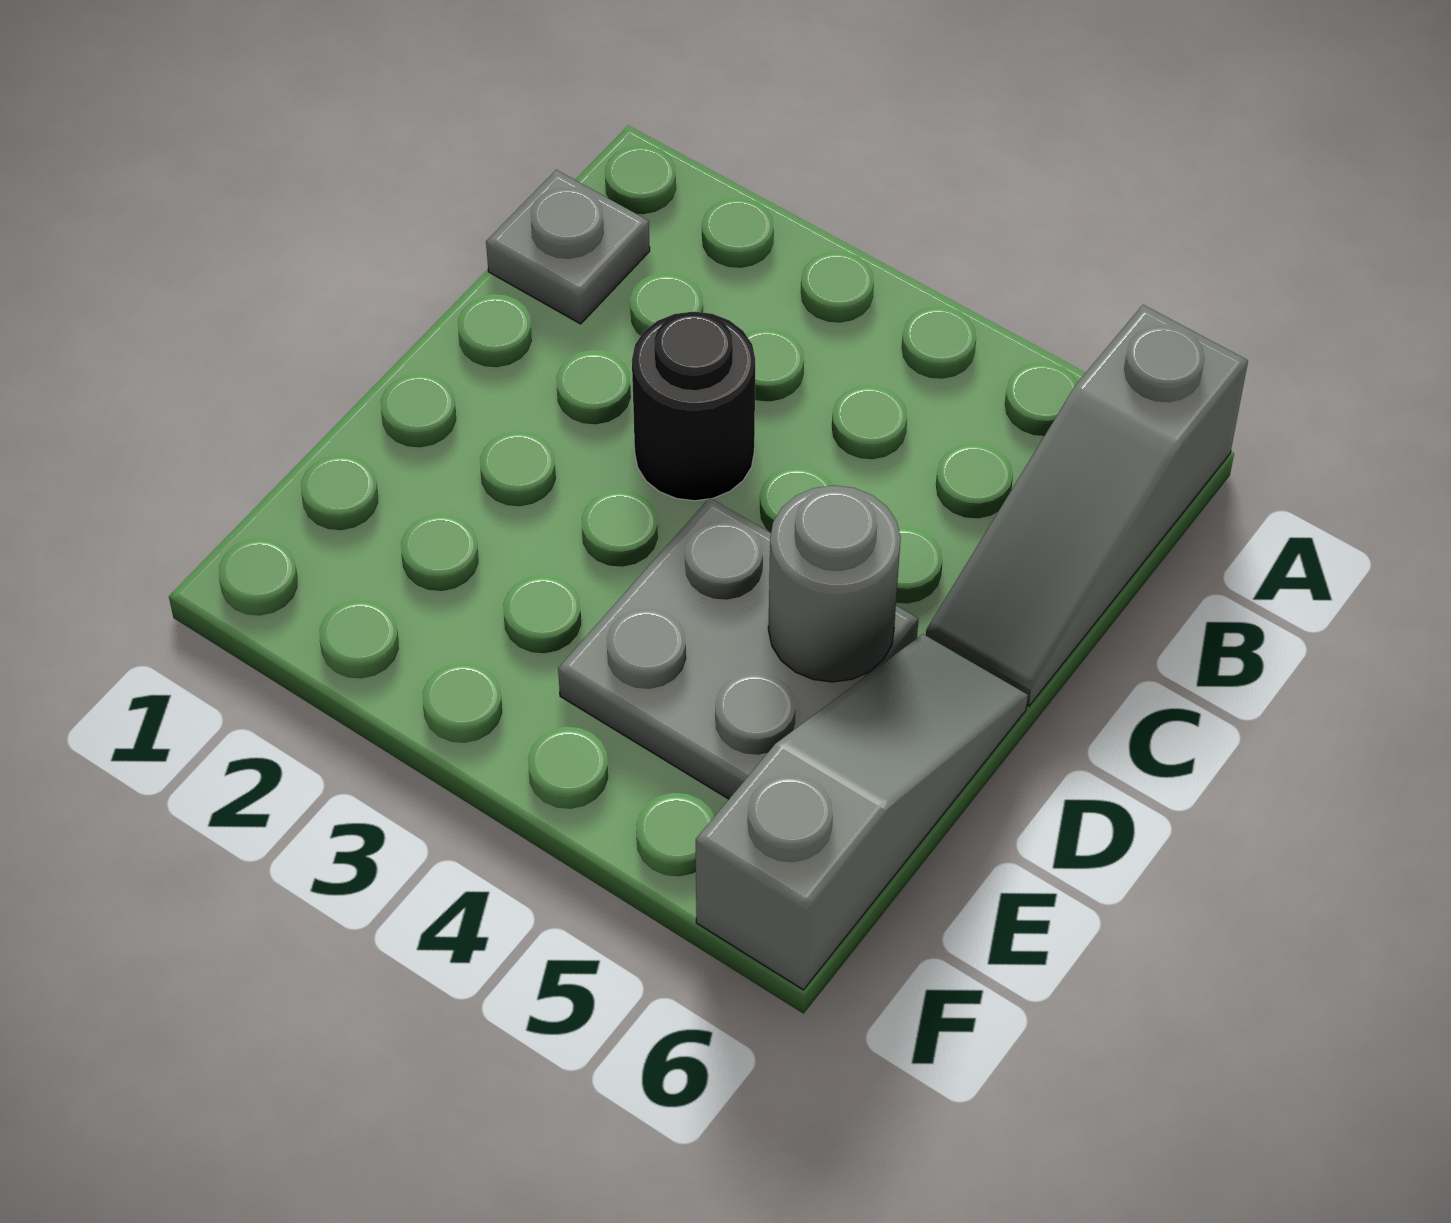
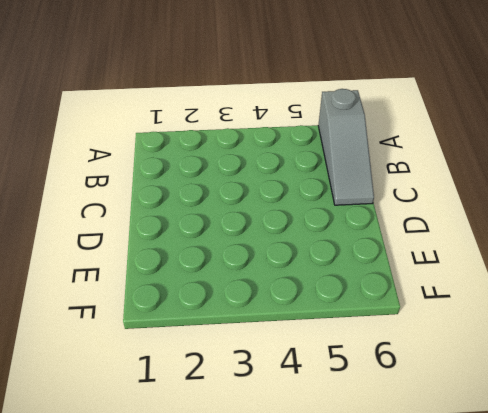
none -> grey plate B1 level 1
none -> black round brick C3 level 1

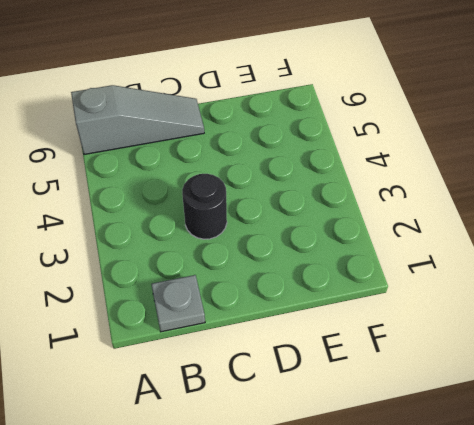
none -> grey plate D4:E5 level 1
none -> grey slope D6:F6 level 1 top F

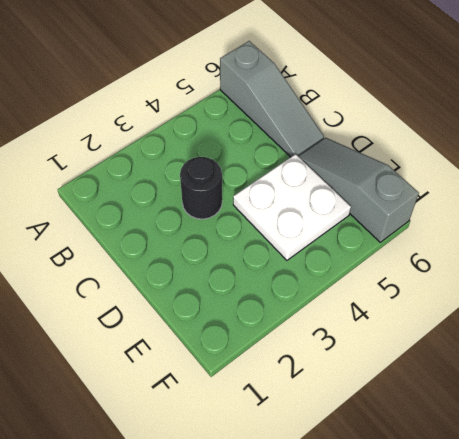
white plate D4:E5 level 1 -> grey plate D4:E5 level 1
none -> grey plate B1 level 1
none -> grey round brick D5 level 2

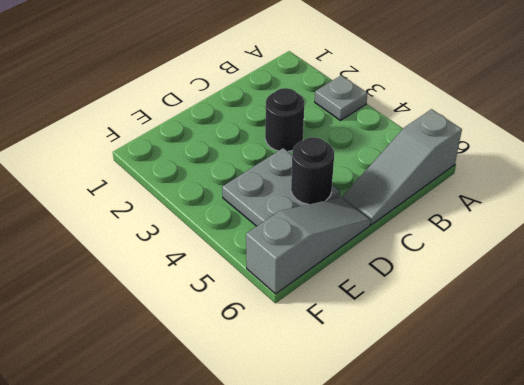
grey plate A3 level 1 -> grey plate B1 level 1
black round brick D5 level 2 -> grey round brick D5 level 2

